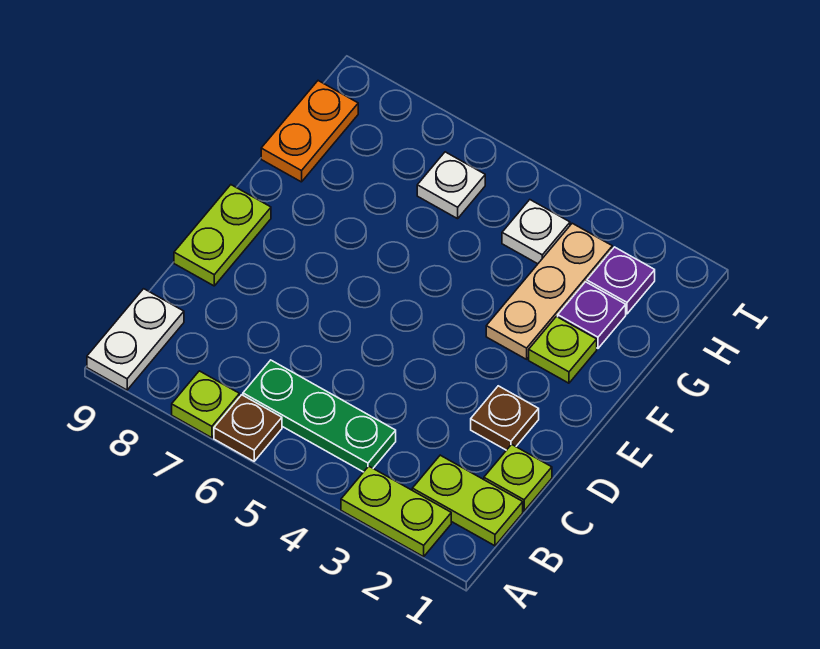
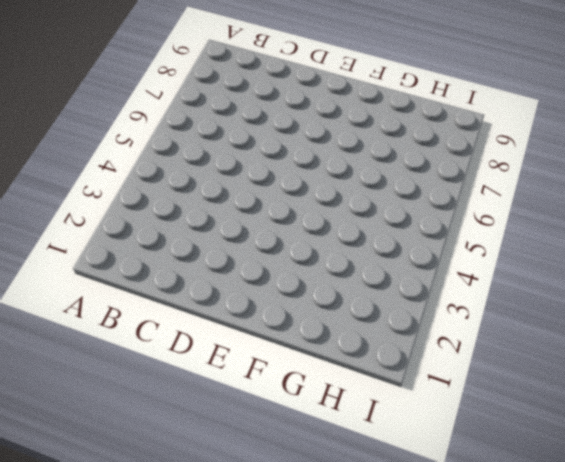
none -> lime plate A2:A3 level 1
none -> brown plate A6 level 1
none -> lime plate A7 level 1

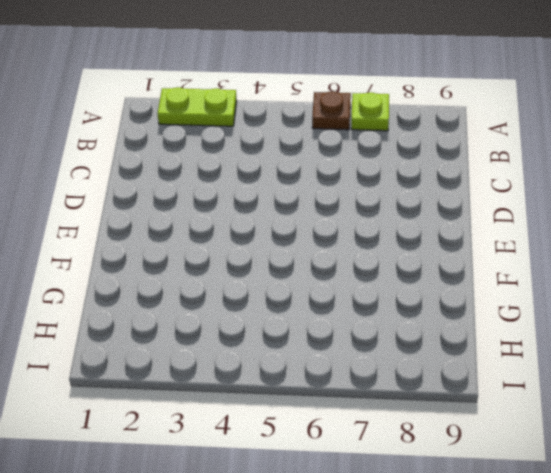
none -> white plate A9:B9 level 1
none -> lime plate B1:B2 level 1
none -> green plate B4:B6 level 1

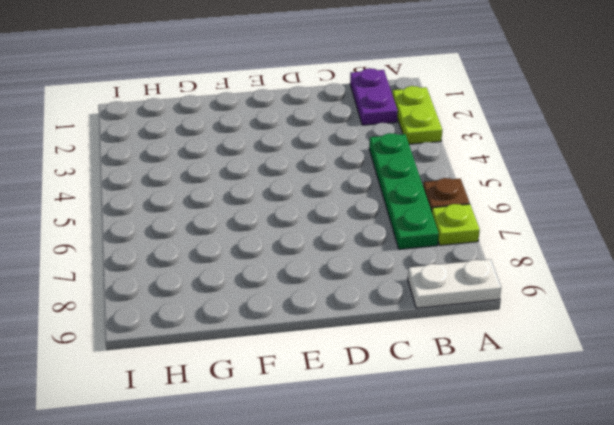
purple plate B1:B2 level 1 -> lime plate B1:B2 level 1
green plate B4:B7 level 1 -> green plate B4:B6 level 1
none -> lime plate C1 level 1
none -> brown plate D2 level 1
none -> lime plate D9:E9 level 1

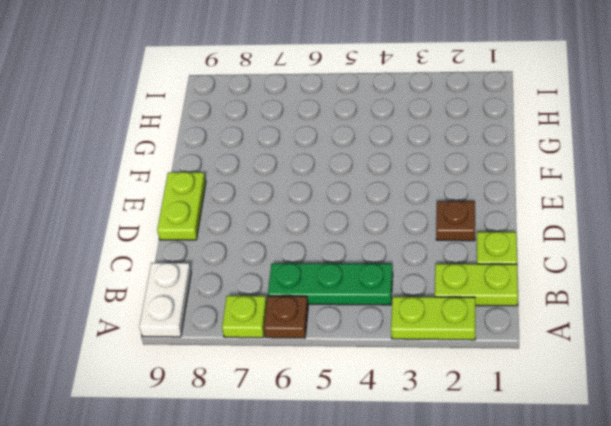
none -> lime plate F2 level 1
none -> tan plate F3:H3 level 1
none -> purple plate G2 level 1

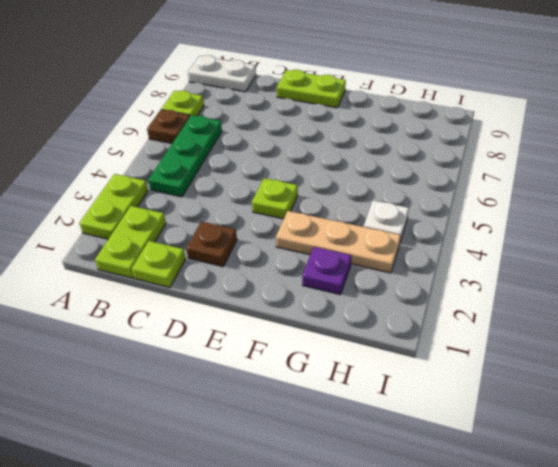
lime plate E4 level 1 -> lime plate F2 level 1
none -> orange plate G9:H9 level 1
none -> purple plate H2 level 1
none -> white plate H6 level 1

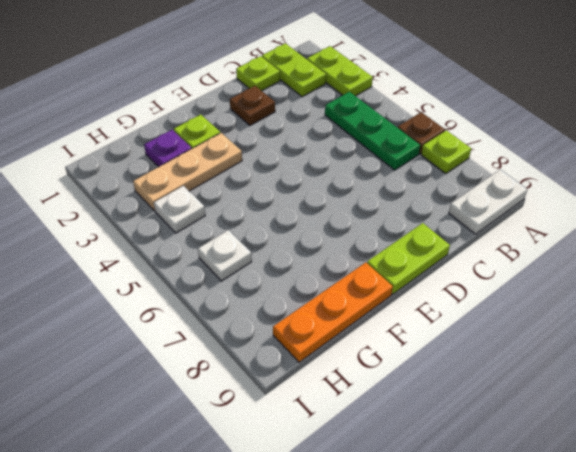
orange plate F9:H9 level 1 -> orange plate G9:H9 level 1
none -> purple plate H2 level 1

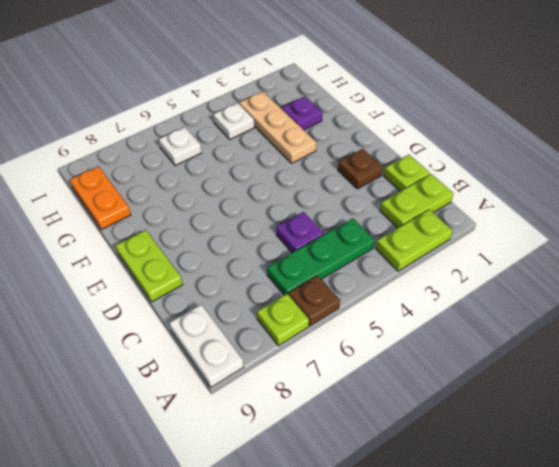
purple plate C5 level 1 -> purple plate H2 level 1
none -> lime plate F2 level 1

